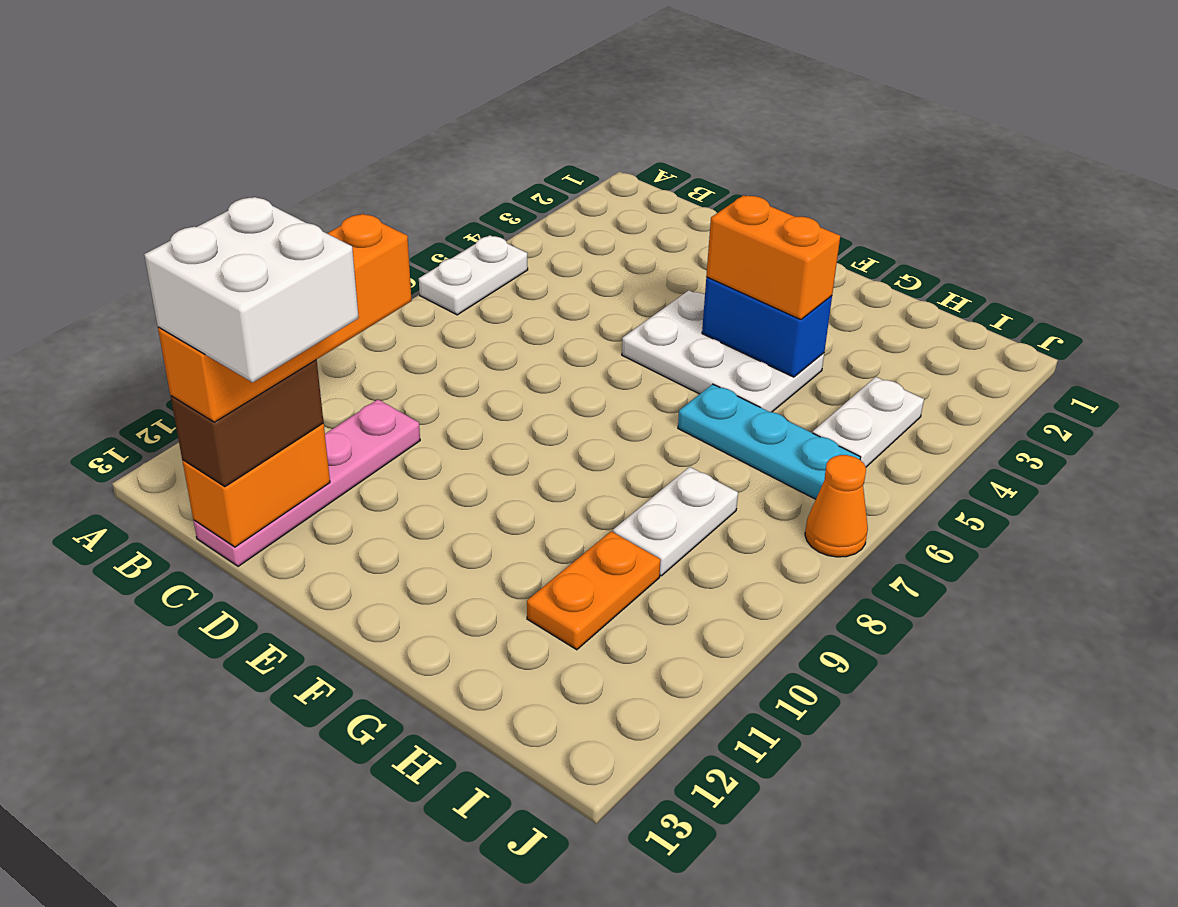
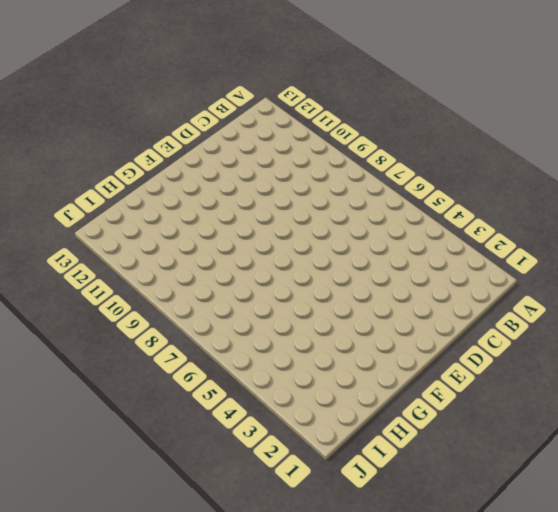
none -> white plate A5:A6 level 1
none -> pink plate C10:C13 level 1
none -> white plate E4:G5 level 1

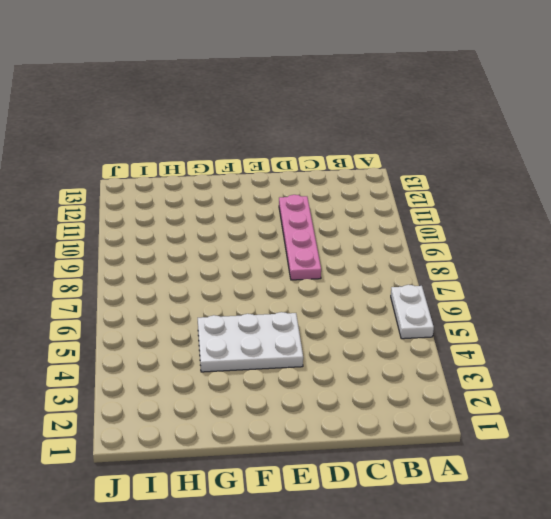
pink plate D8:D11 level 1 -> pink plate C10:C13 level 1
none -> cyan plate G6:I6 level 1
none -> white plate H8:H9 level 1
none -> orange plate H10:H11 level 1

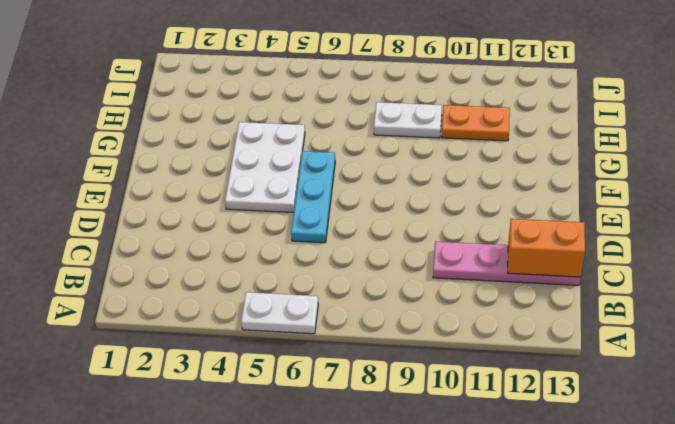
cyan plate D6:F6 level 1 -> cyan plate G6:I6 level 1
none -> white plate I4:I5 level 1
none -> orange cone J7 level 1
none -> blue brick F4:G4 level 2

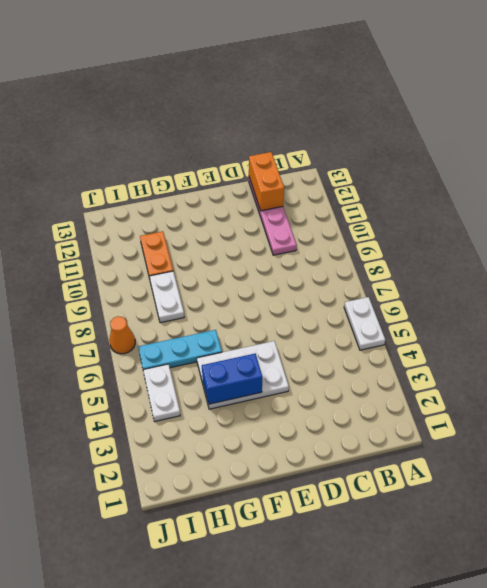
none -> brown brick C12:C13 level 3
none -> orange brick F4:G4 level 3
none -> orange brick C10:C13 level 4

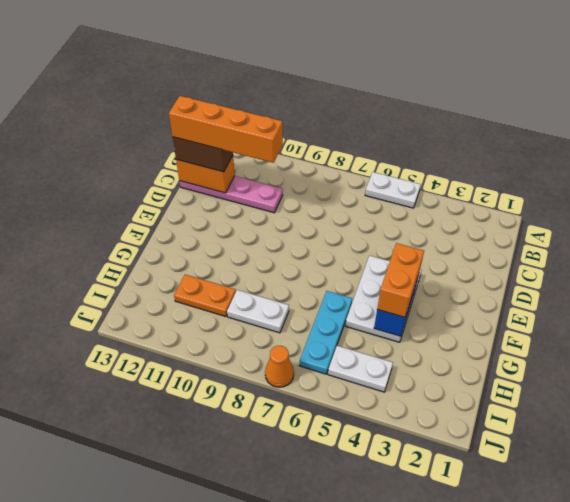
none -> white brick C12:D13 level 5

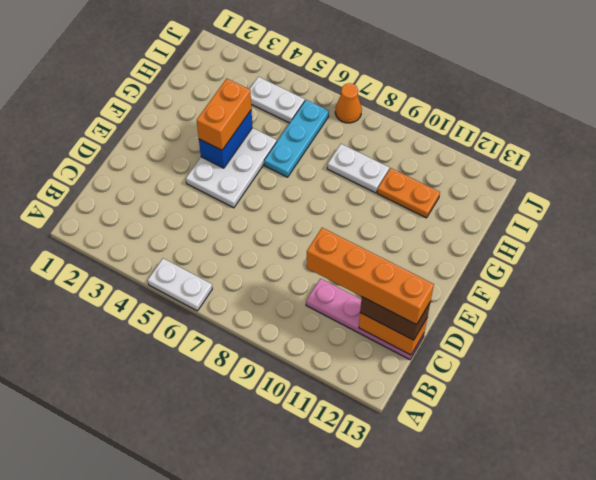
none -> white brick C12:D13 level 5

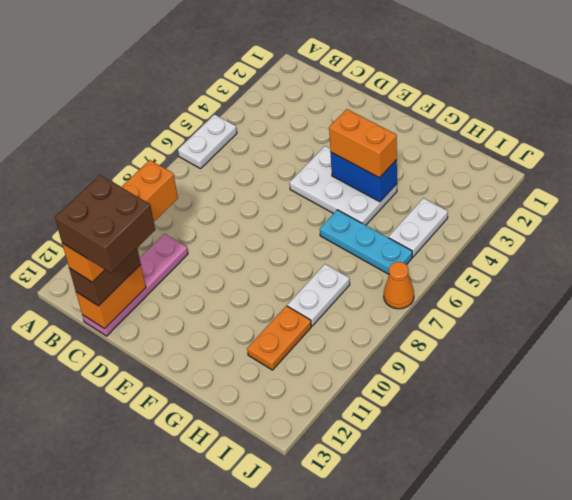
brown brick C12:D13 level 5 -> white brick C12:D13 level 5

